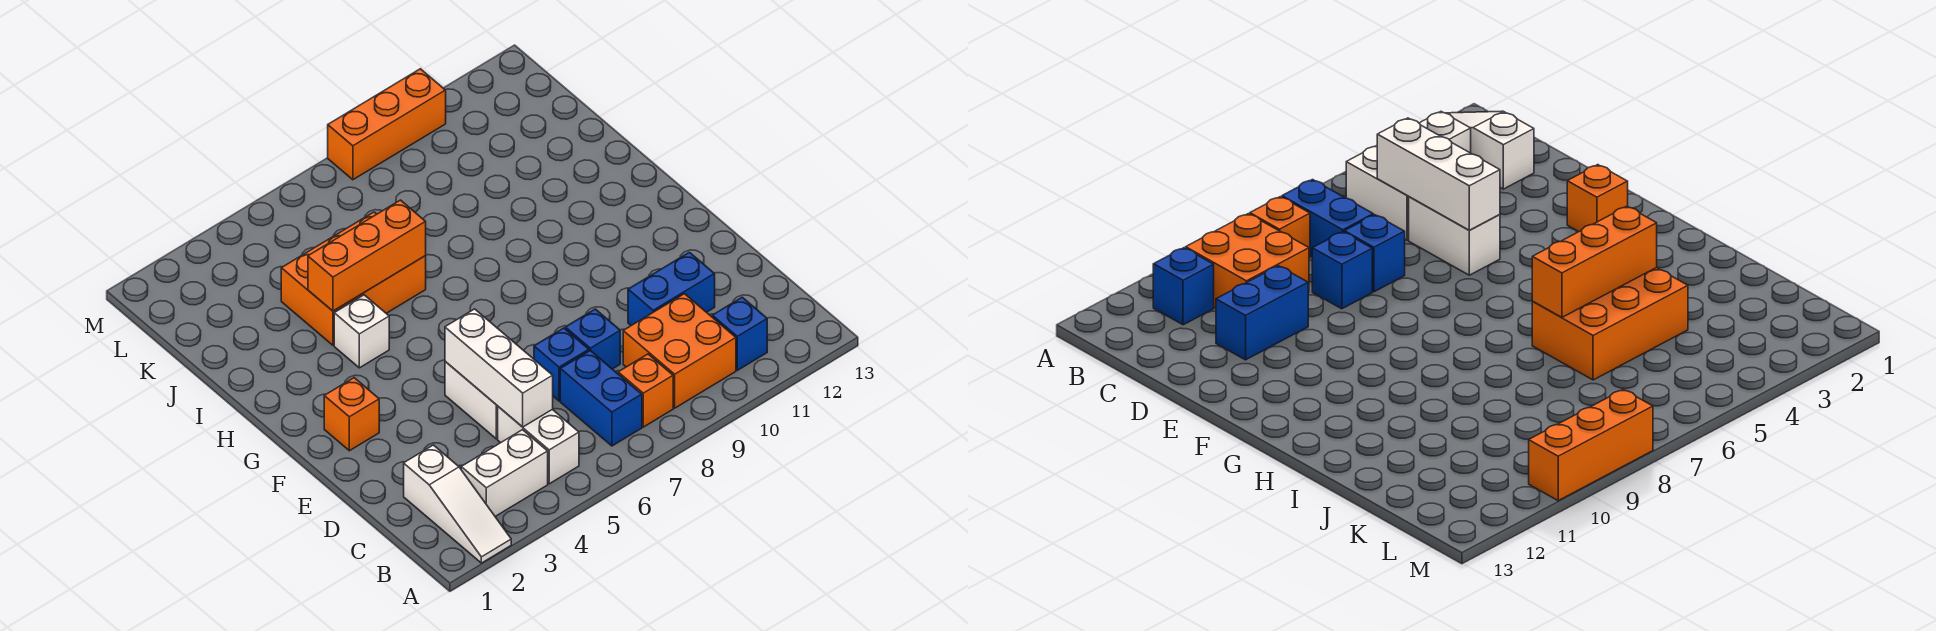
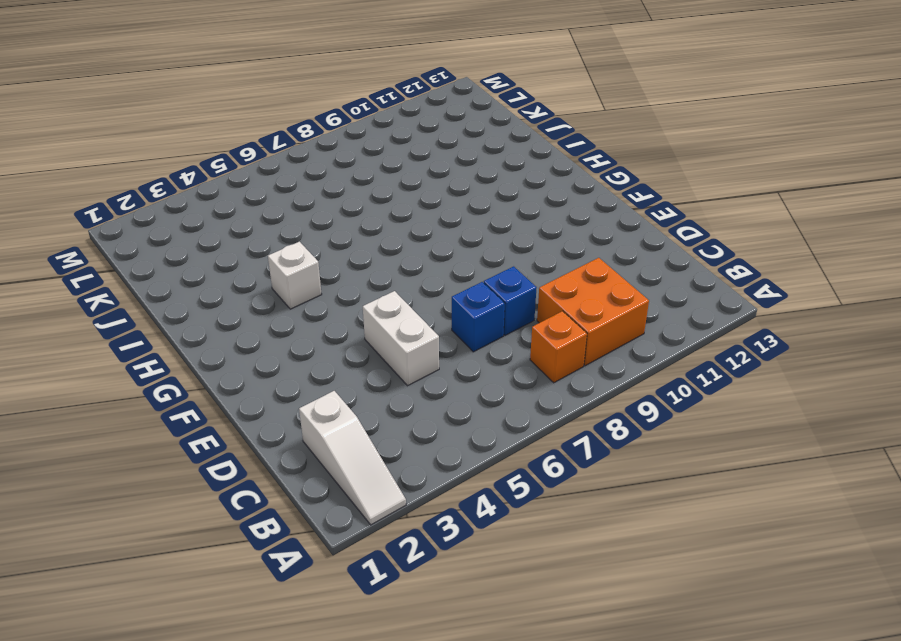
none -> white brick B3:B4 level 1
none -> white brick B5:C5 level 1
none -> blue brick B7:C7 level 1

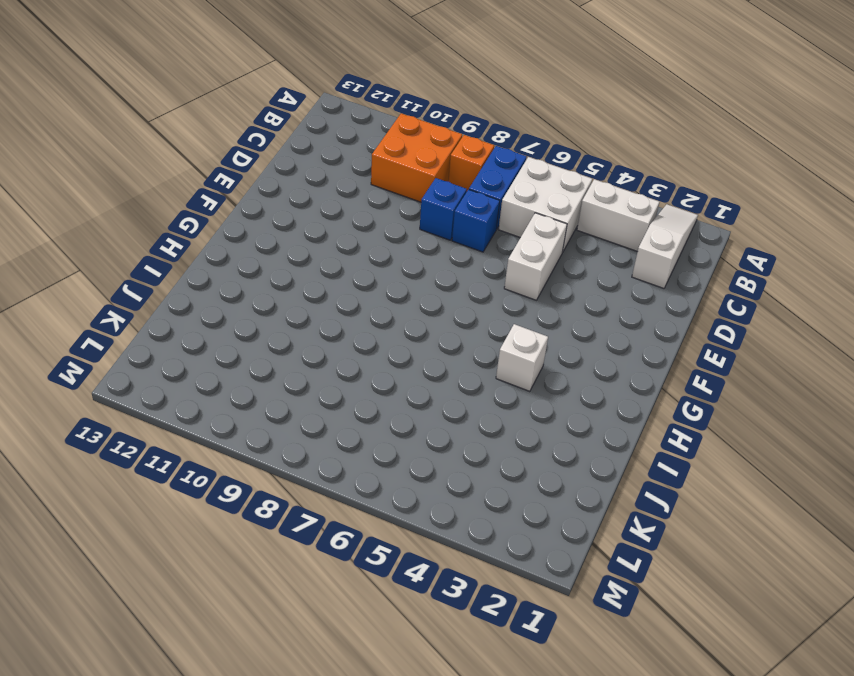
white brick B5:C6 level 1 -> white brick B5:C5 level 1
none -> blue brick B11 level 1
none -> blue brick D10:D11 level 1
none -> orange brick F2 level 1

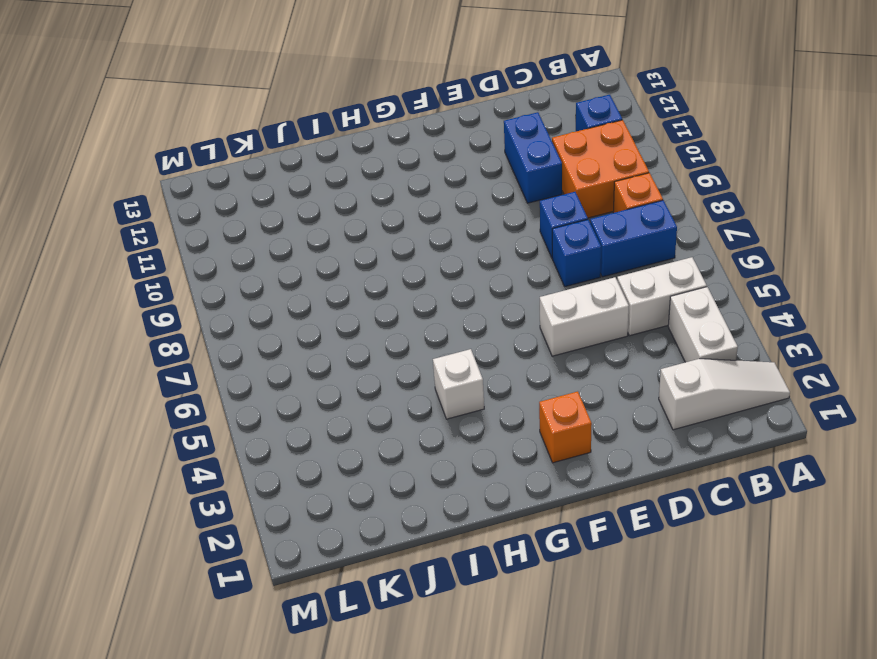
none -> orange brick I4:J6 level 1
none -> orange brick M8:M10 level 1
none -> white brick C5:E5 level 2

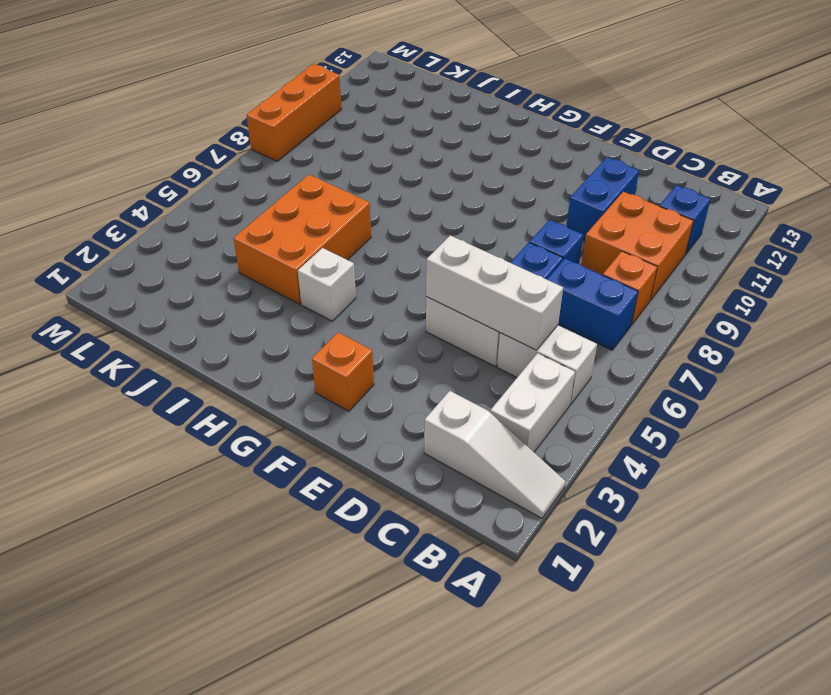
none -> orange brick I4:I6 level 2

